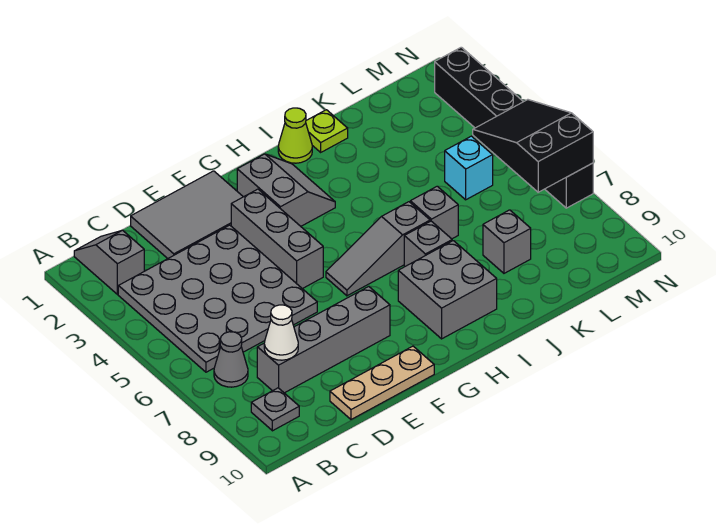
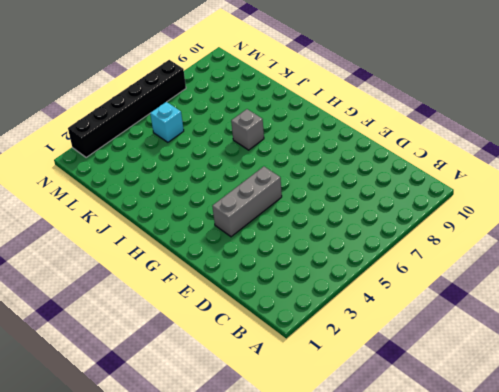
none -> grey slope B1:B2 level 1 top 2
none -> grey plate B3:E6 level 1
none -> grey cone B7 level 1

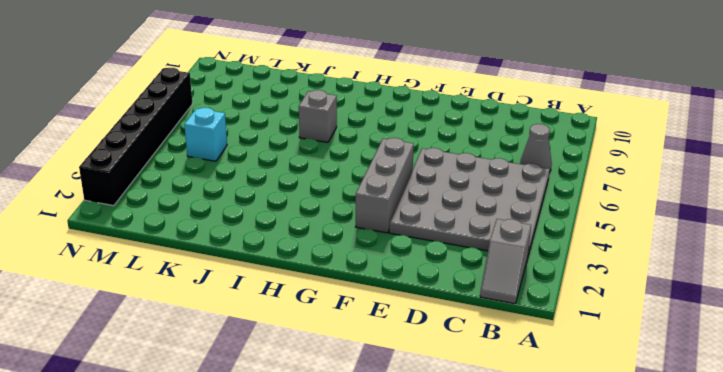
none -> grey plate B9 level 1
none -> grey brick C8:F8 level 1
none -> grey tile D1:F2 level 1

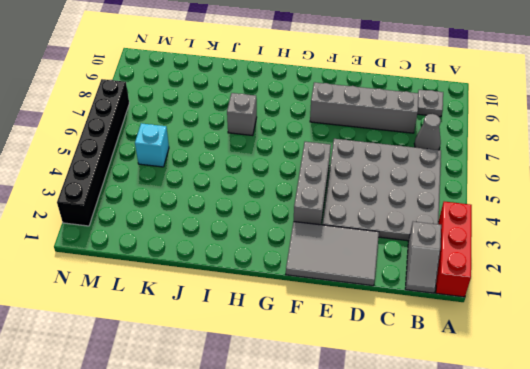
red brick A1:A3 level 1 -> none
none -> tan plate D10:F10 level 1
none -> grey slope G2:H3 level 1 top G
none -> grey slope G6:I6 level 1 top I

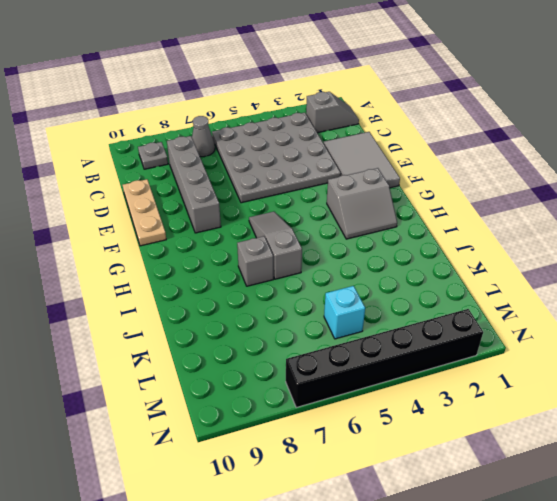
none -> grey brick F3:F5 level 1
none -> grey brick H8:I9 level 1
none -> lime cone I1 level 1

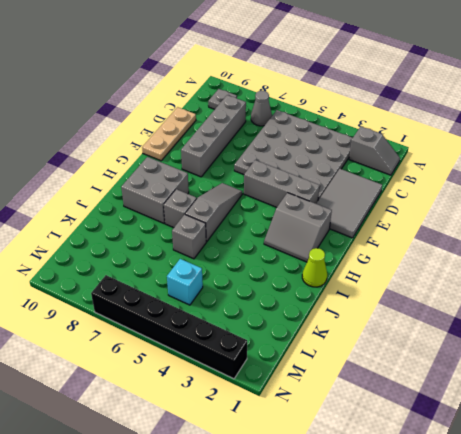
none -> lime plate J1 level 1
none -> grey brick K8 level 1
none -> white cone C8 level 2

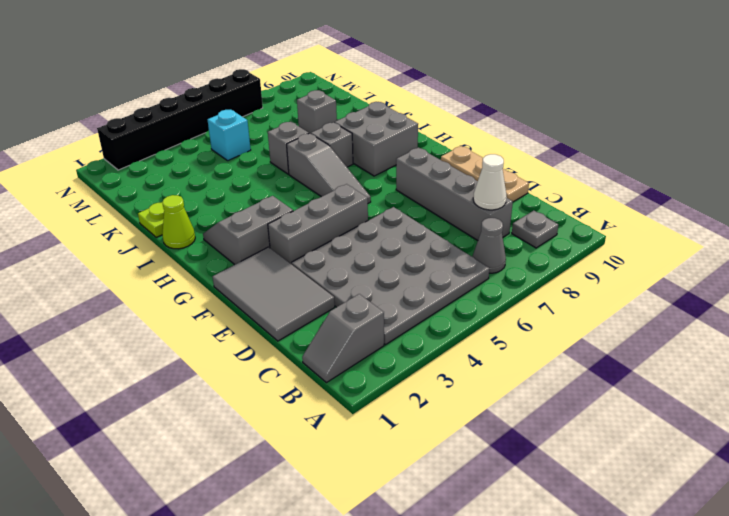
none -> black slope M5:N7 level 2 top 7

